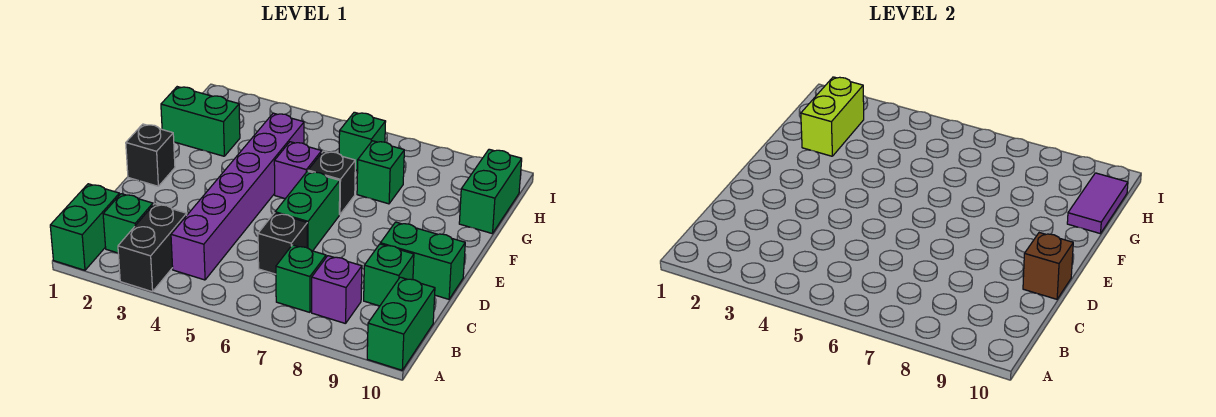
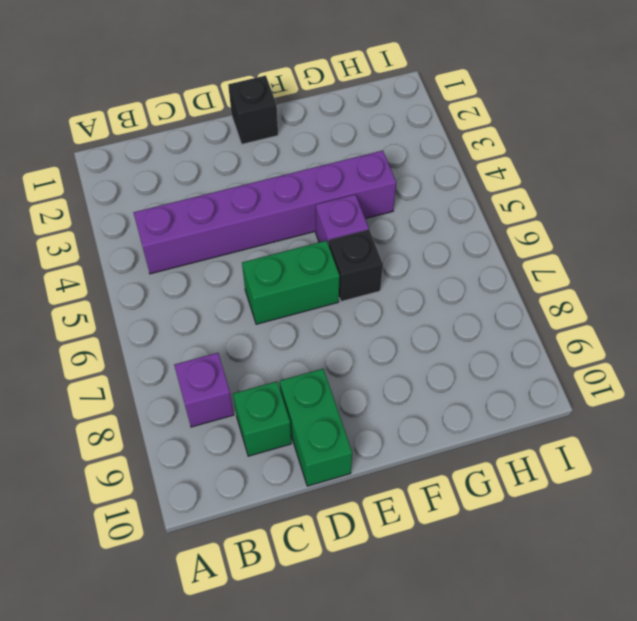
none -> green brick A1:B1 level 1
none -> black brick A3:B3 level 1
none -> green brick A10:B10 level 1

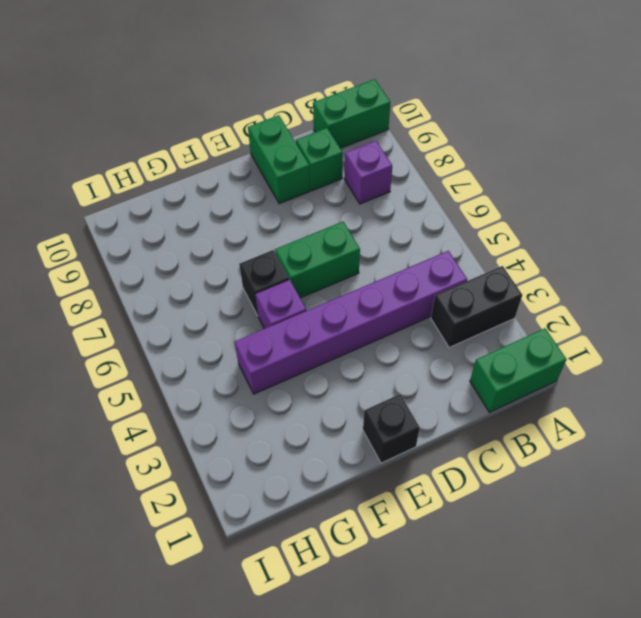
none -> green brick B2 level 1
none -> green brick B7 level 1
none -> black brick C6 level 1

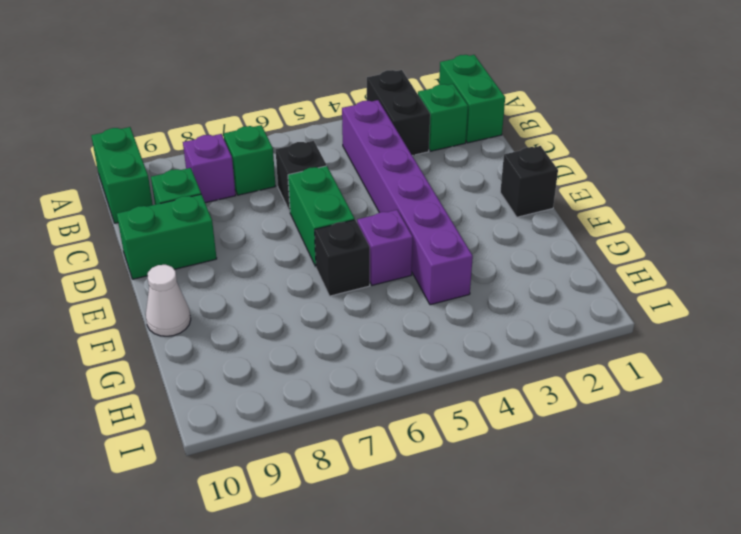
white cone F10 level 1 -> none
none -> green brick G1:G2 level 1
none -> green brick G7 level 1
none -> green brick G10:H10 level 1

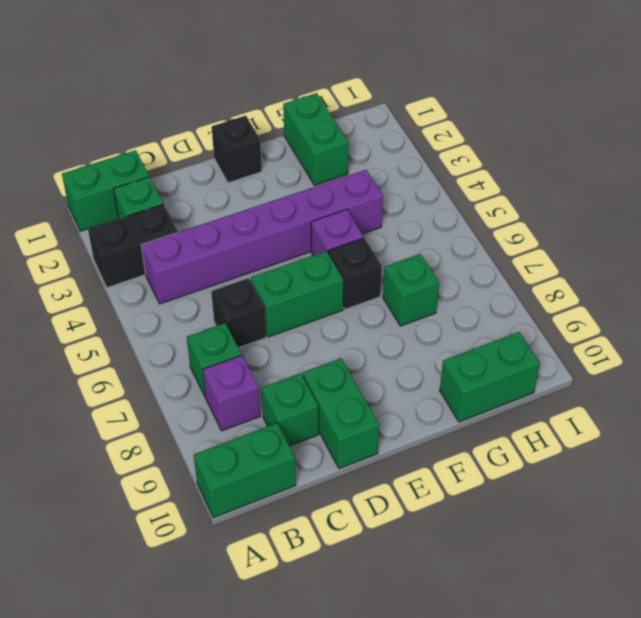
none -> green brick H6 level 1
none -> brown brick D10 level 2
none -> lime brick G2:H2 level 2

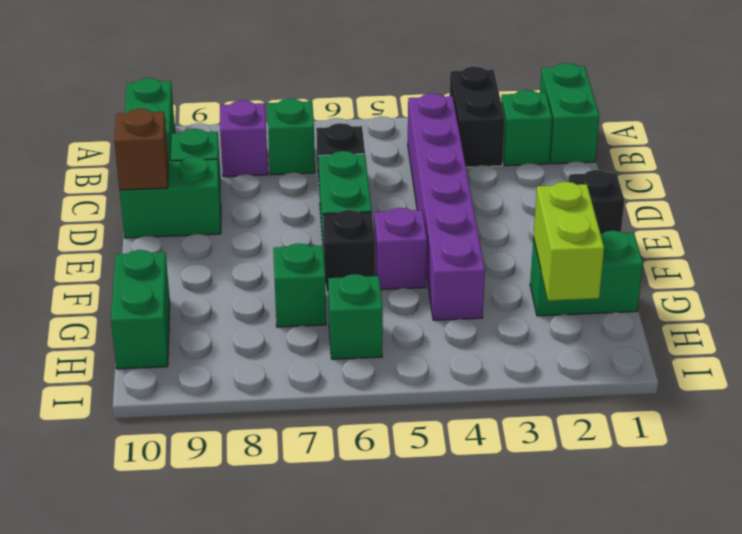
none -> purple tile G10:H10 level 2

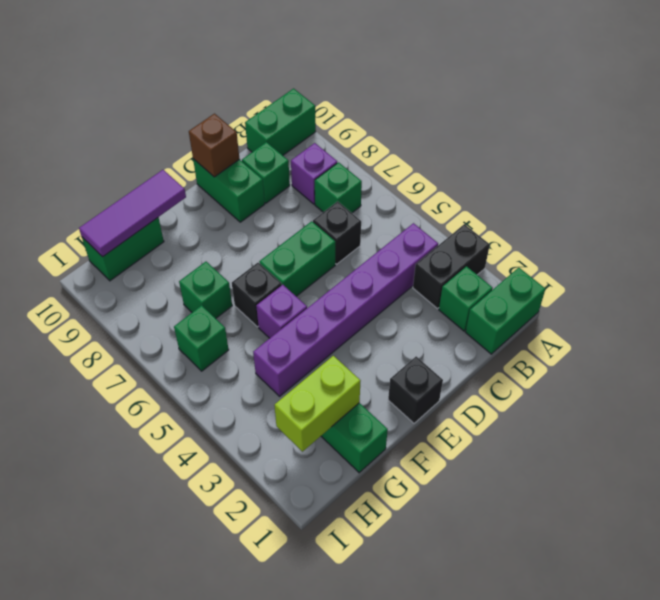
purple tile F10:H10 level 2 -> purple tile G10:H10 level 2

